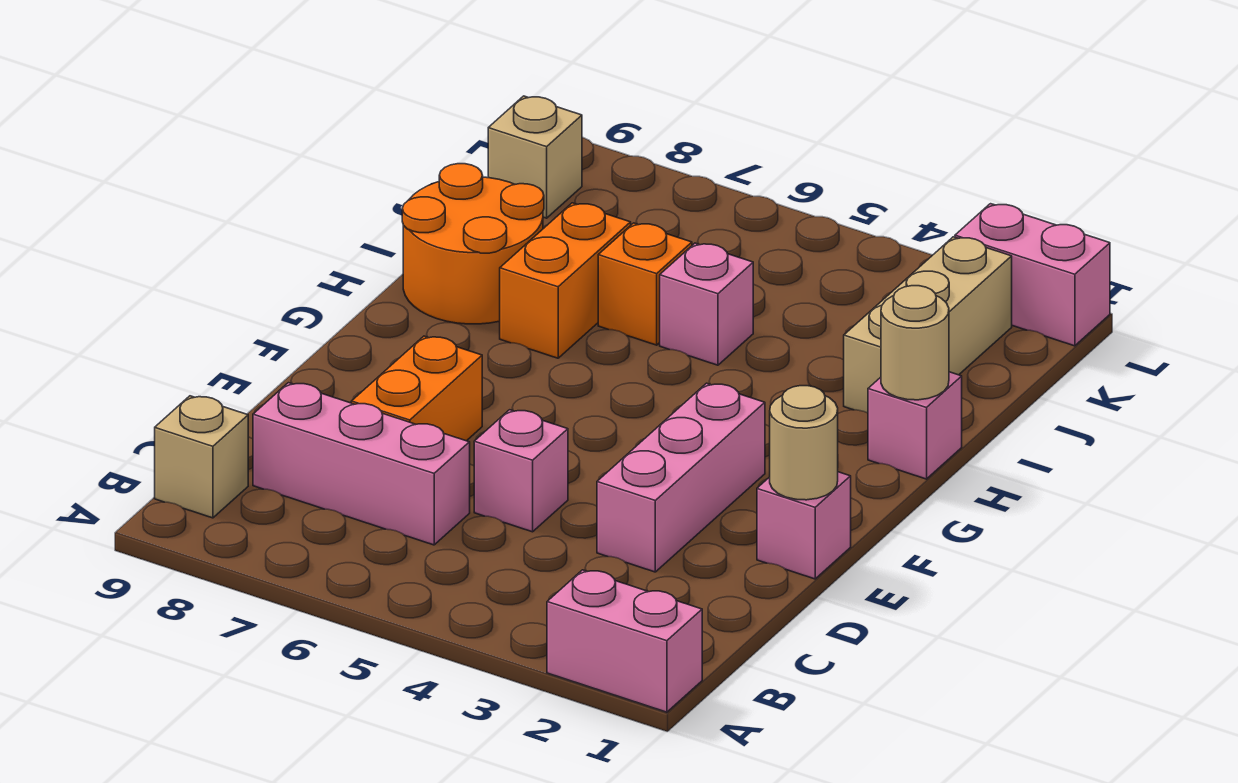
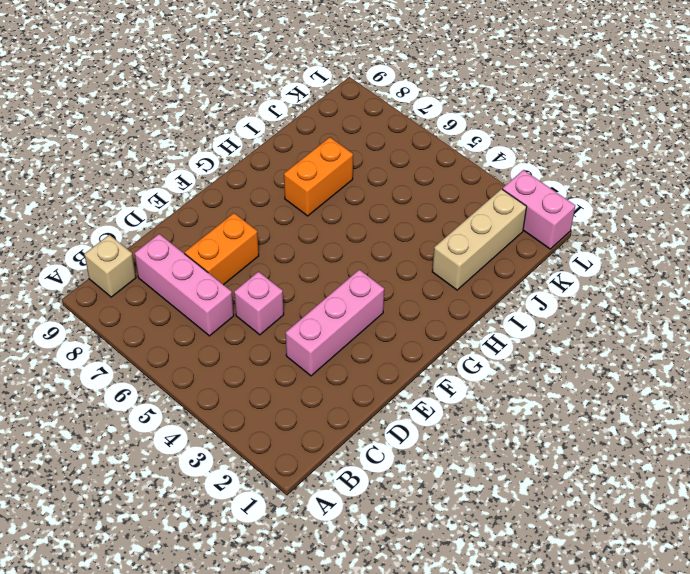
none -> pink brick A1:A2 level 1
none -> pink brick E1 level 1
none -> pink brick H1 level 1

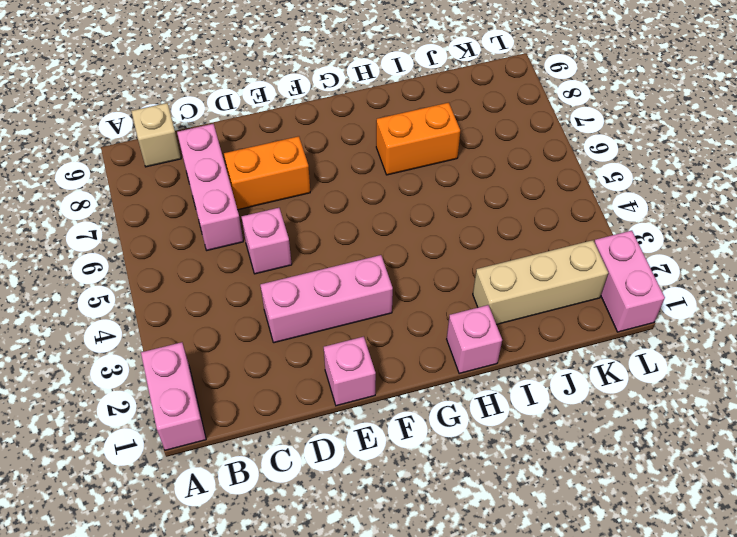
none -> orange round brick H8:I9 level 1
none -> pink brick I5 level 1
none -> orange brick I6 level 1

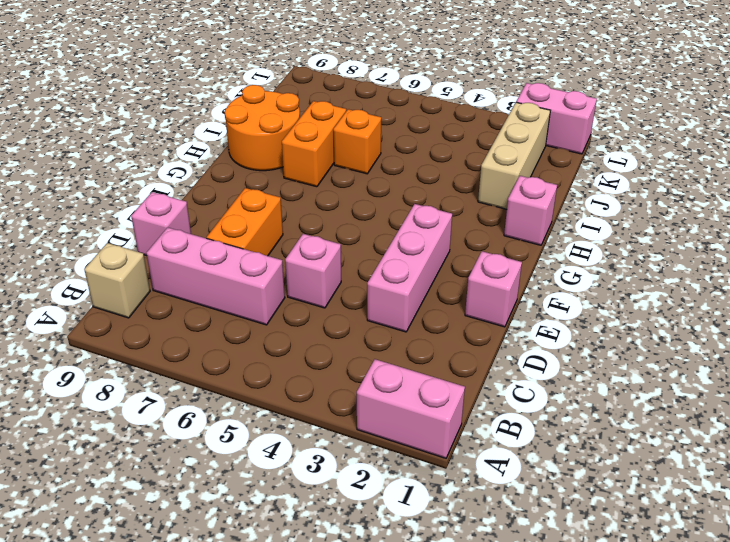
pink brick D9 level 1 -> pink brick I5 level 1
none -> tan brick K9 level 1
none -> tan round brick E1 level 2
none -> tan round brick H1 level 2

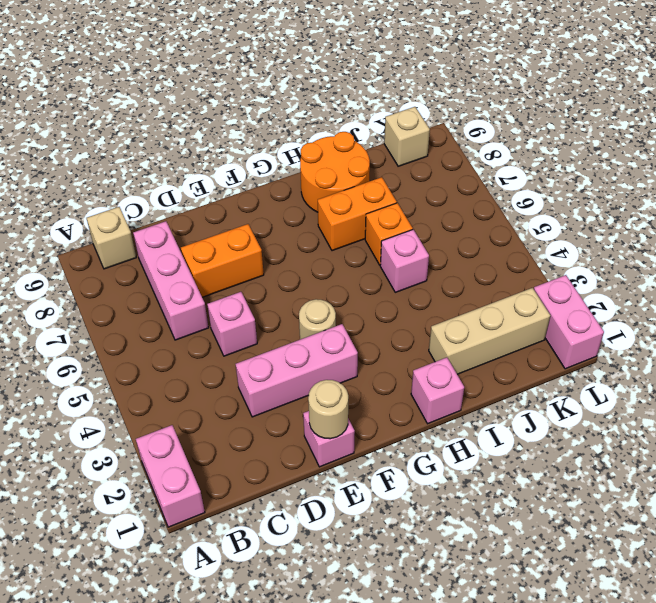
tan round brick F4 level 1 -> tan round brick H1 level 2

